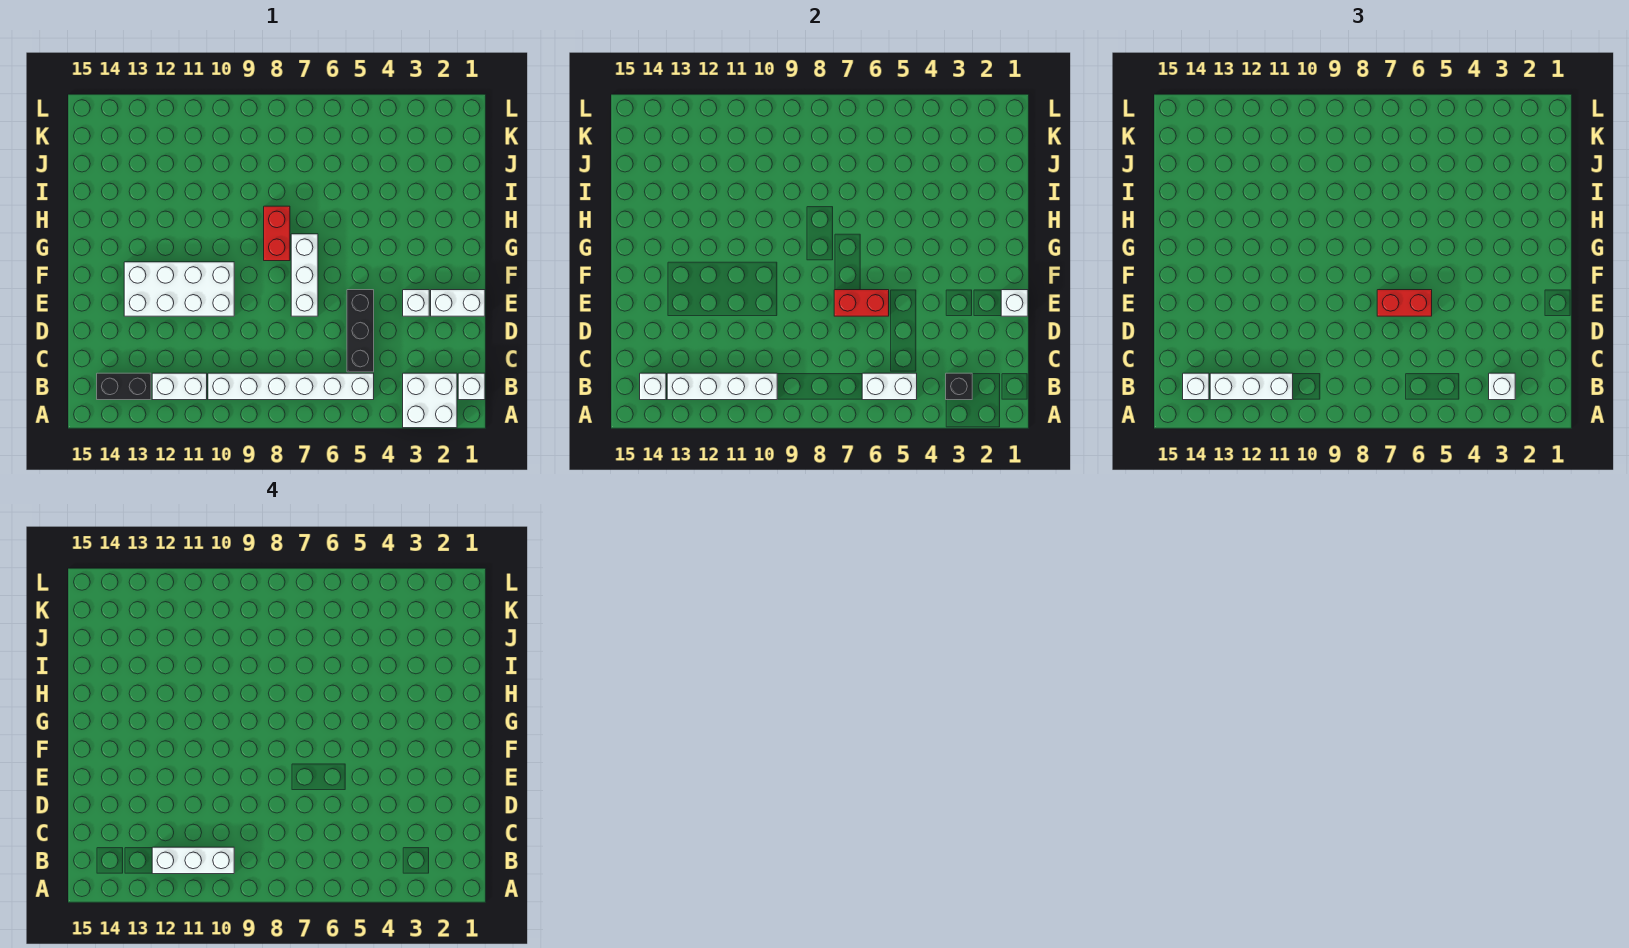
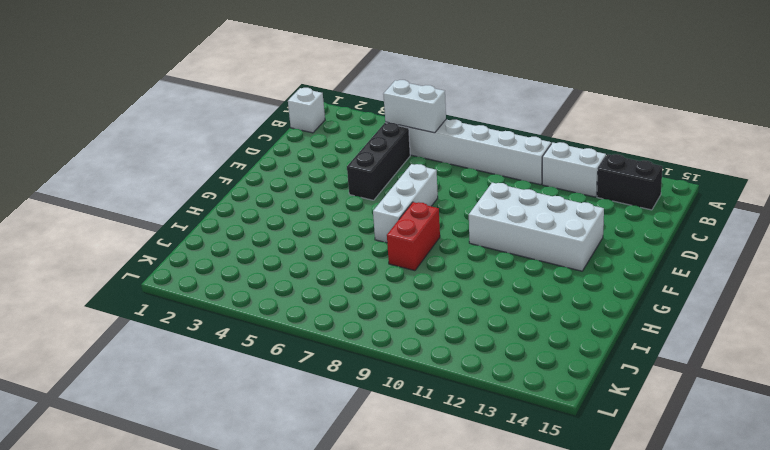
none -> white brick A2:B3 level 1
none -> white brick E1:E2 level 1
none -> white brick E3 level 1

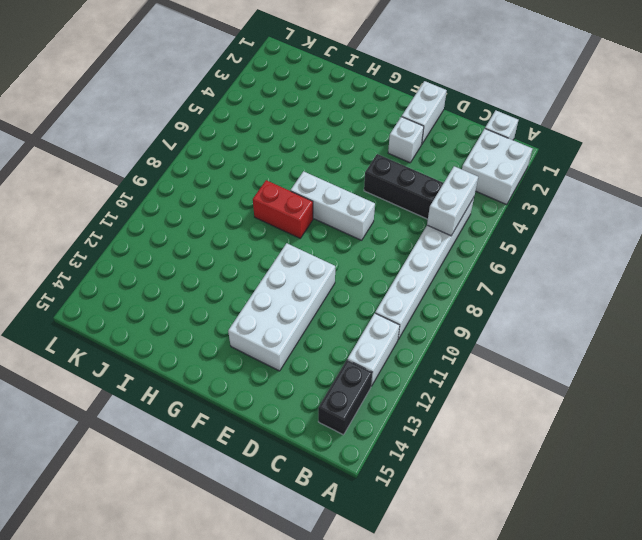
none -> black brick B3 level 2
none -> white brick B10:B13 level 2
none -> white brick B14 level 2

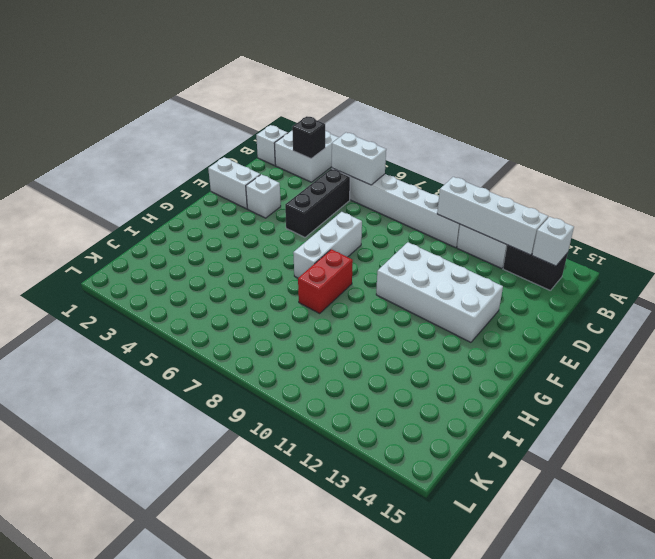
none -> white brick E1 level 2
none -> red brick E6:E7 level 2
none -> white brick B3 level 3

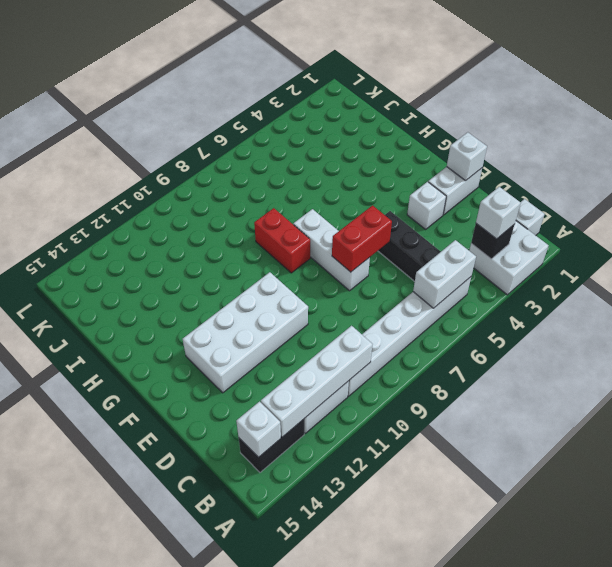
none -> white brick B11:B13 level 3
none -> white brick B14 level 3
none -> red brick E6:E7 level 3

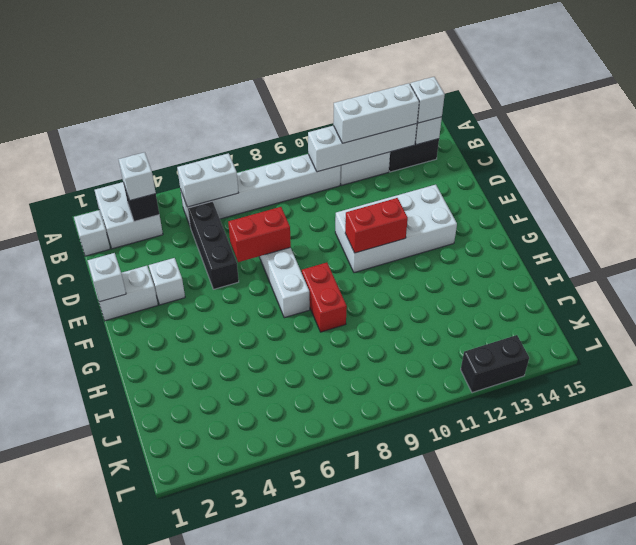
red brick F10:F11 level 2 -> red brick E6:E7 level 3
black brick L12:L13 level 1 -> none
none -> white brick B10:B12 level 4

